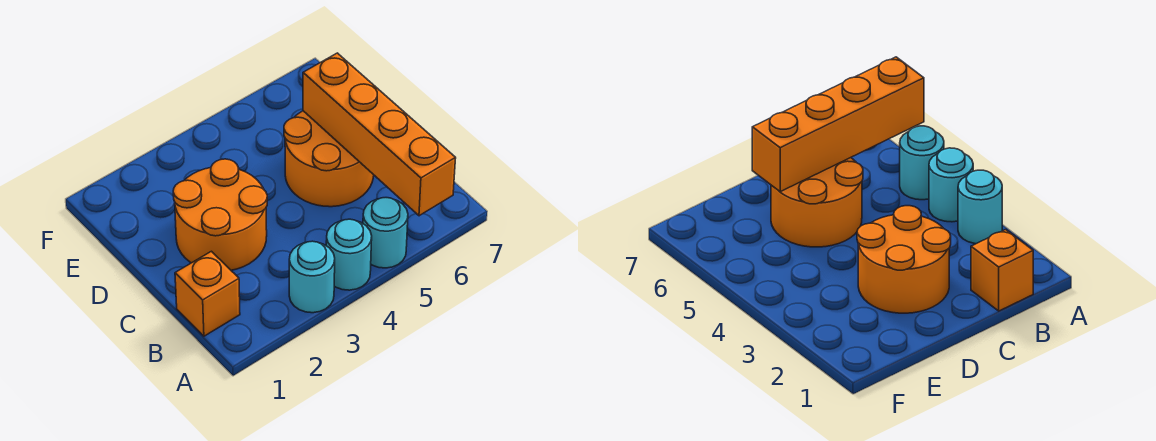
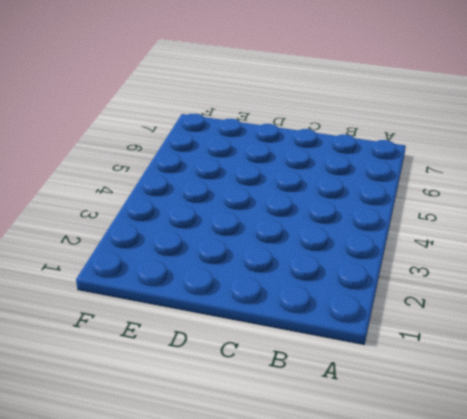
none -> cyan round brick A3 level 1
none -> cyan round brick A4 level 1

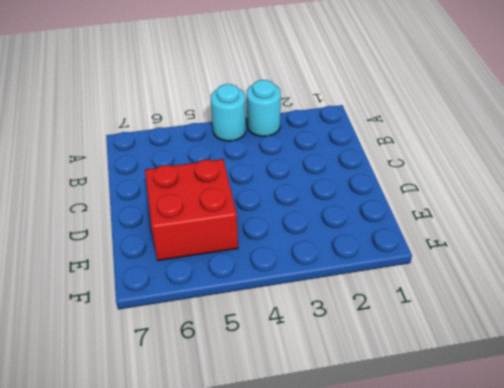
red brick D5:E6 level 1 -> orange round brick C5:D6 level 1
none -> cyan round brick A5 level 1
none -> orange brick B1 level 1

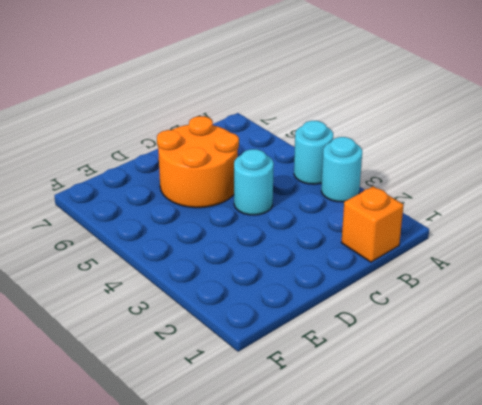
cyan round brick C4 level 1 -> cyan round brick A5 level 1
none -> orange round brick C2:D3 level 1
none -> orange brick A6:D6 level 2

